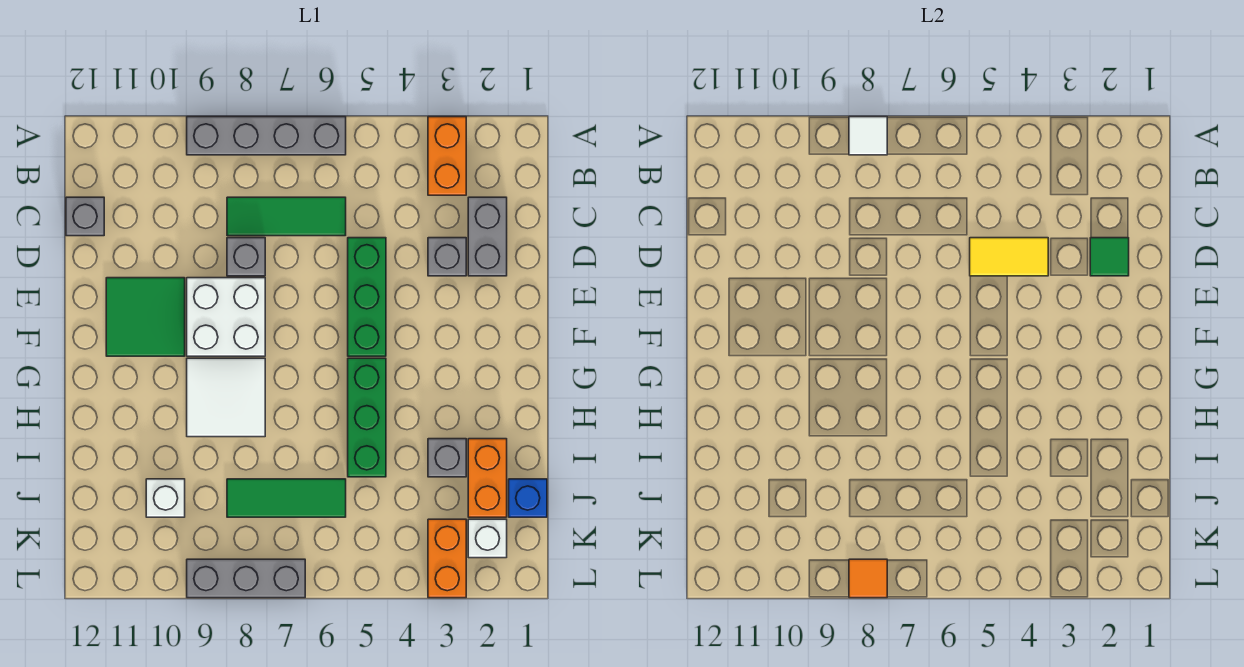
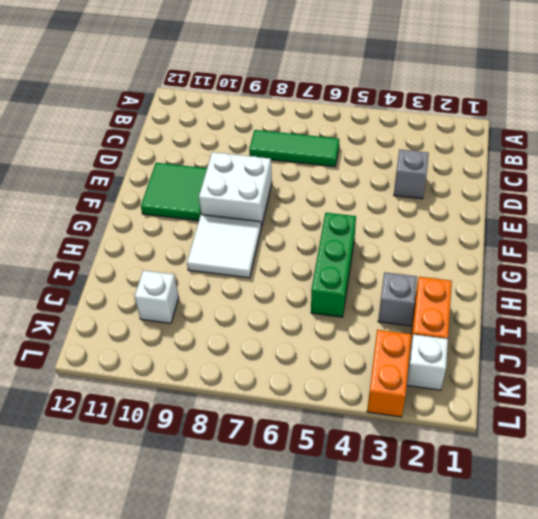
none -> orange brick A3:B3 level 1
none -> grey brick A6:A9 level 1
none -> grey brick C2:D2 level 1

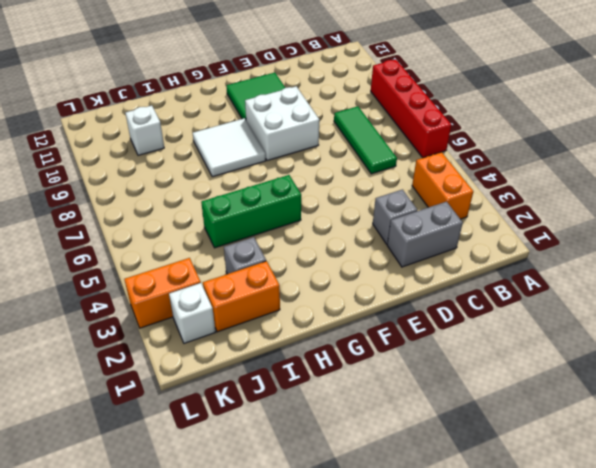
red brick A6:A9 level 1 -> grey brick A6:A9 level 1
orange brick B3:B4 level 1 -> orange brick A3:B3 level 1
none -> grey brick C12 level 1
none -> green brick D5:F5 level 1
none -> grey brick D8 level 1

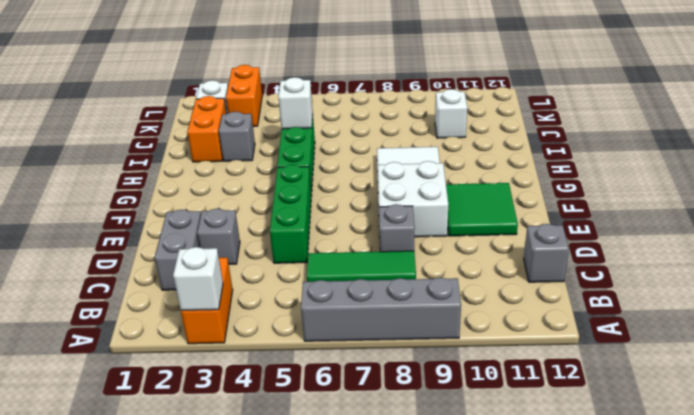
white brick A3 level 2 -> none
white brick I5 level 2 -> none
none -> blue brick J1 level 1
none -> green tile J6:J8 level 1
none -> grey brick L7:L9 level 1

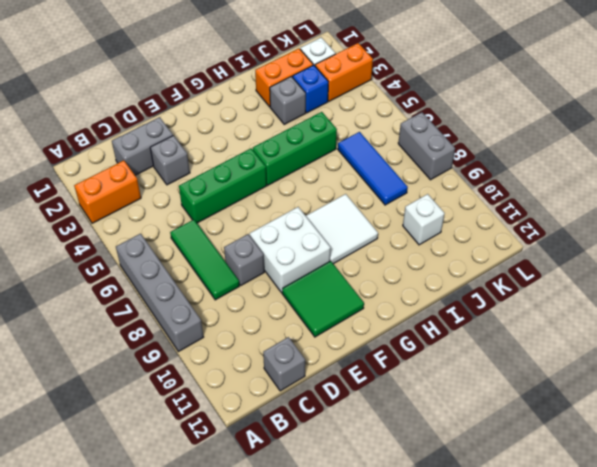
blue brick J3 level 1 -> blue brick J1 level 1
blue tile J6:J8 level 1 -> green tile J6:J8 level 1
grey brick L7:L8 level 1 -> grey brick L7:L9 level 1
none -> white tile A8 level 2
none -> green tile D2 level 2
none -> yellow tile D4:D5 level 2

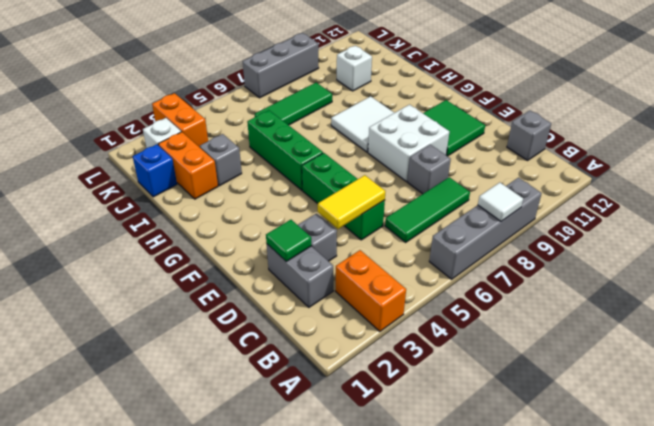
none -> orange tile L8 level 2

